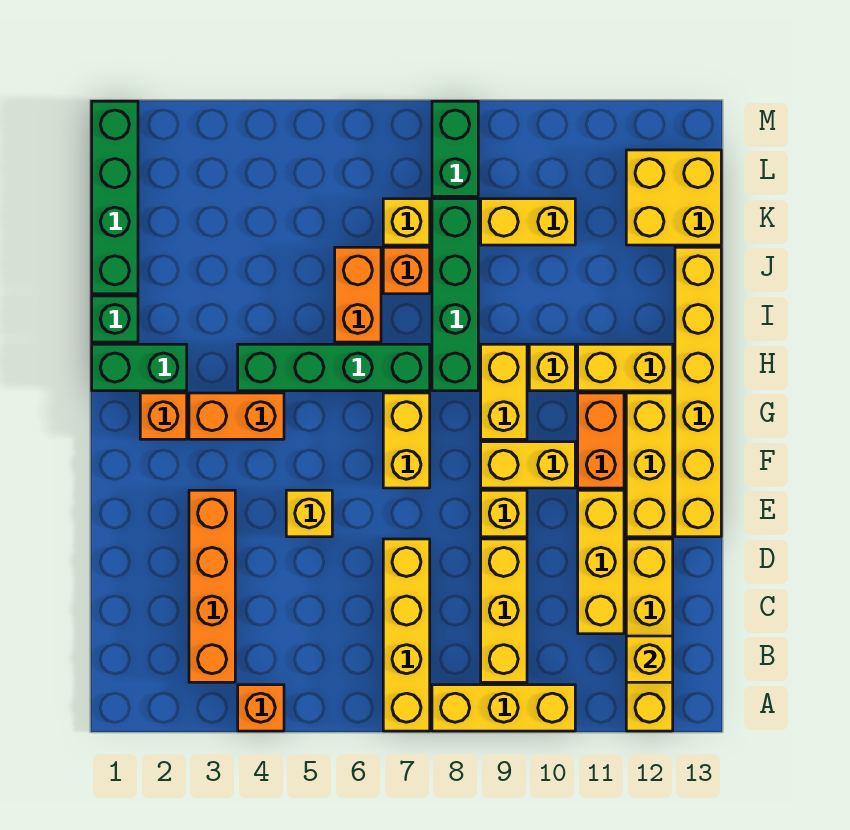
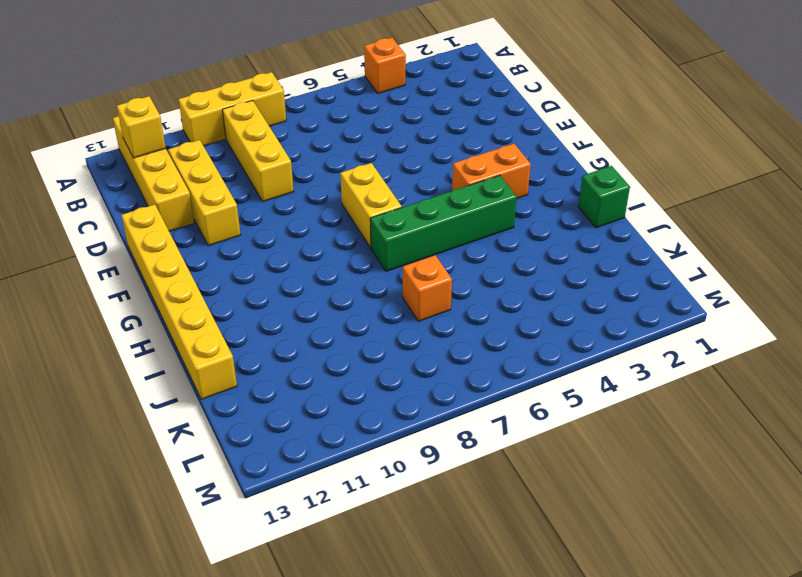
none -> yellow brick A7:D7 level 1
none -> orange brick B3:E3 level 1
none -> yellow brick E5 level 1
none -> yellow brick E9 level 1

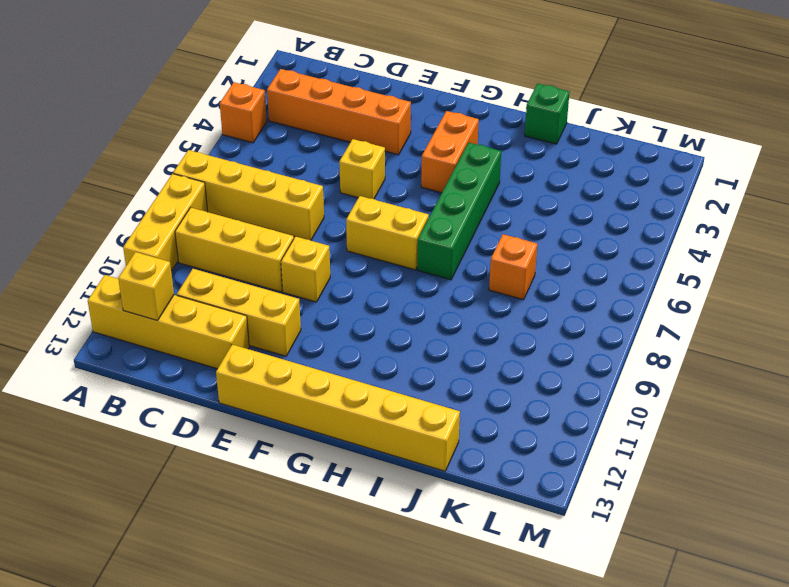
none -> yellow brick E12:G12 level 1
none -> yellow brick F9:F10 level 1
none -> orange brick F11:G11 level 1
none -> orange brick G2 level 1

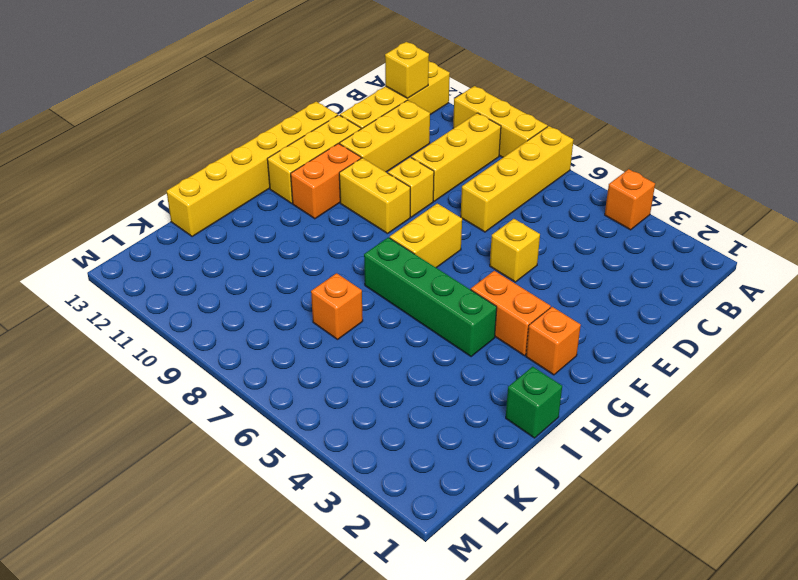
none -> orange brick B3:E3 level 1
none -> yellow brick G9:H9 level 1
none -> green brick H1:H2 level 1
none -> green brick H8:K8 level 1

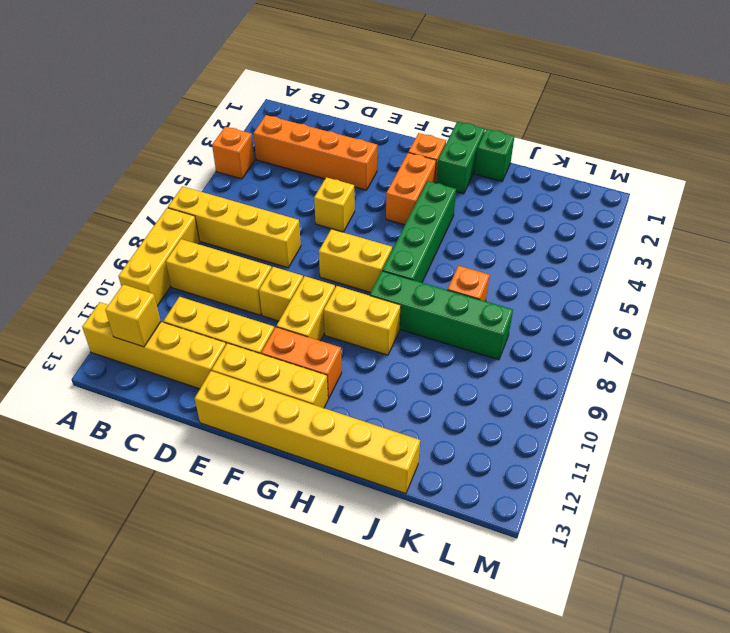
none -> yellow brick H10 level 1
none -> yellow brick H11:H12 level 1
none -> orange brick I6:J6 level 1
none -> green brick J1:M1 level 1

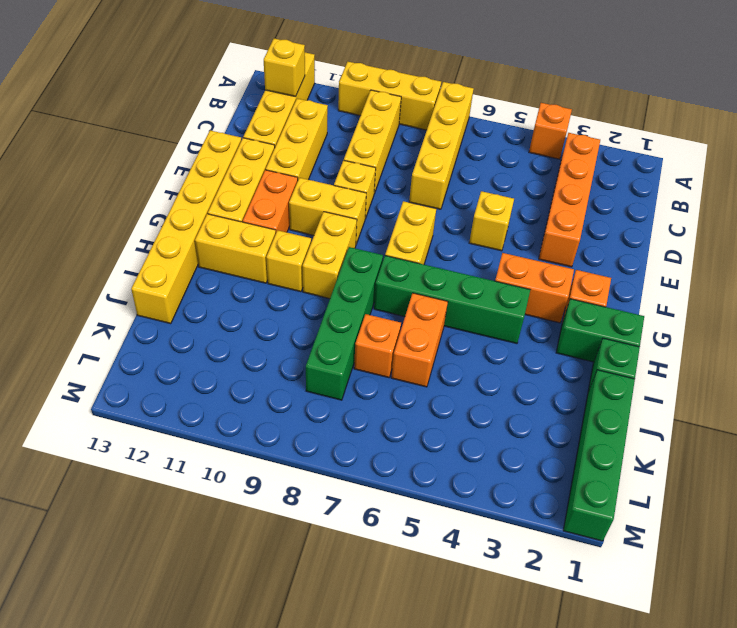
none -> yellow brick K7 level 1
none -> yellow brick K9:K10 level 1
none -> yellow brick K12:L13 level 1
none -> green brick L8:M8 level 1

